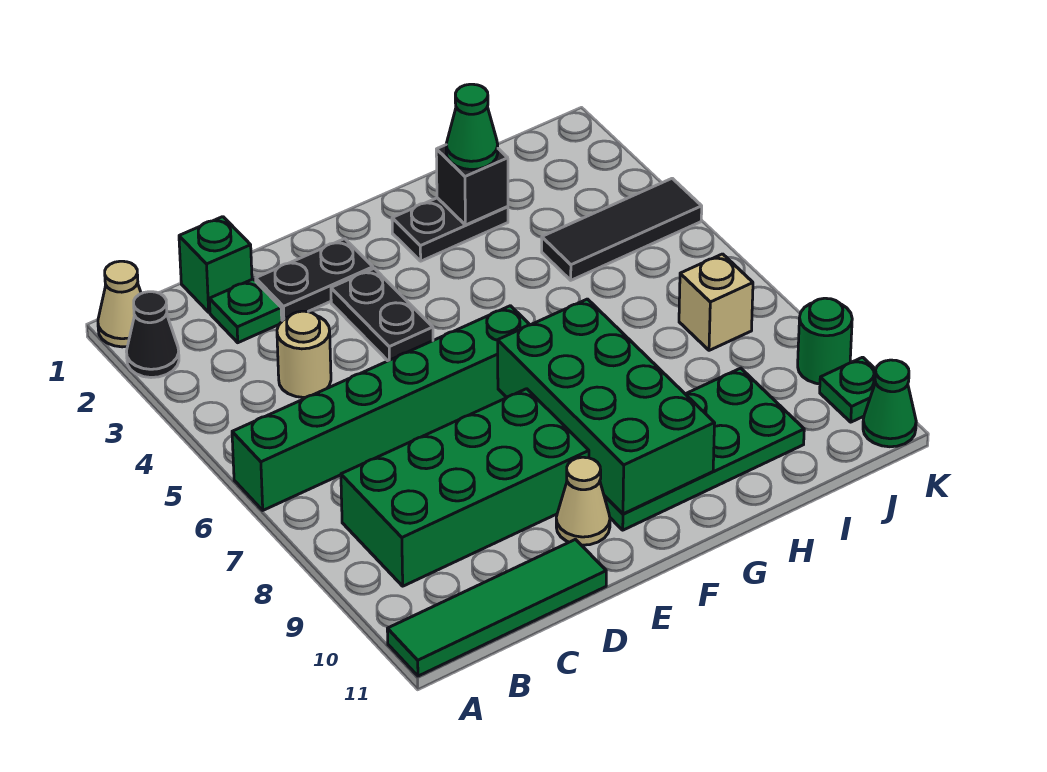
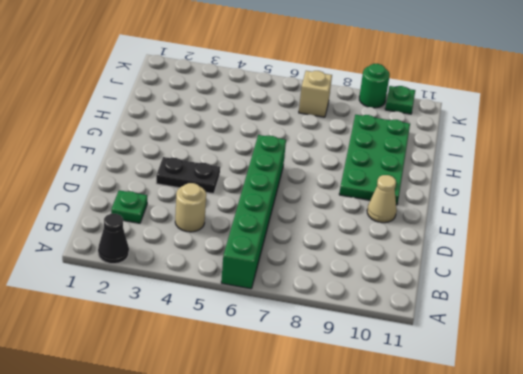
none -> tan cone A1 level 1
none -> green tile A11:D11 level 1
none -> green brick B8:E9 level 1

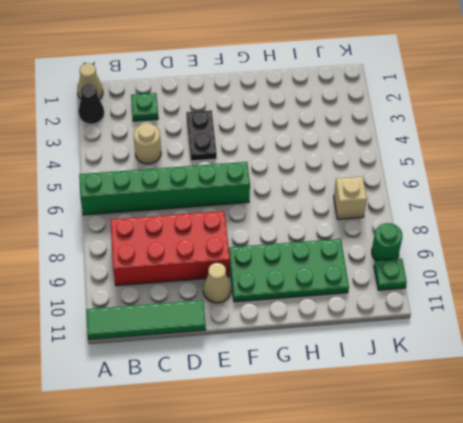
red brick B8:E9 level 1 -> green brick B8:E9 level 1
none -> green brick C1 level 1
none -> black plate D2:E2 level 1
none -> black plate G2:H2 level 1

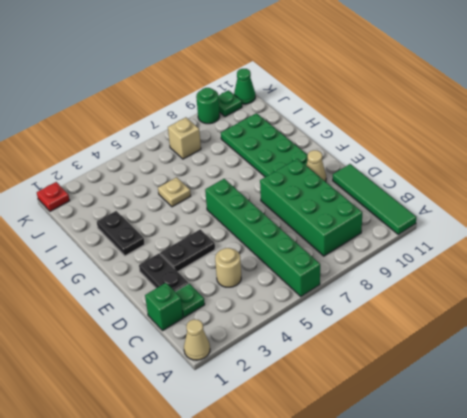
tan plate H5 level 1 -> none
red plate K1 level 1 -> none
none -> black cone A2 level 1
none -> black tile I4:K4 level 1
none -> green brick F7:G10 level 2

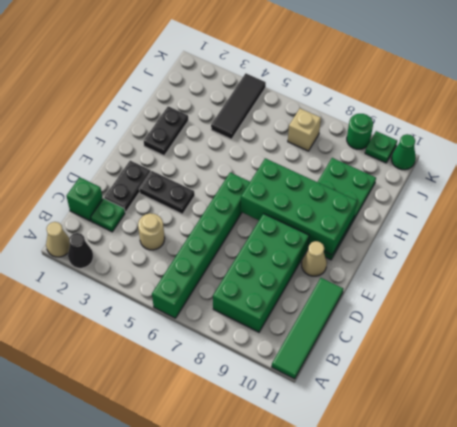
none -> black brick H2 level 2
none -> green cone H2 level 3

